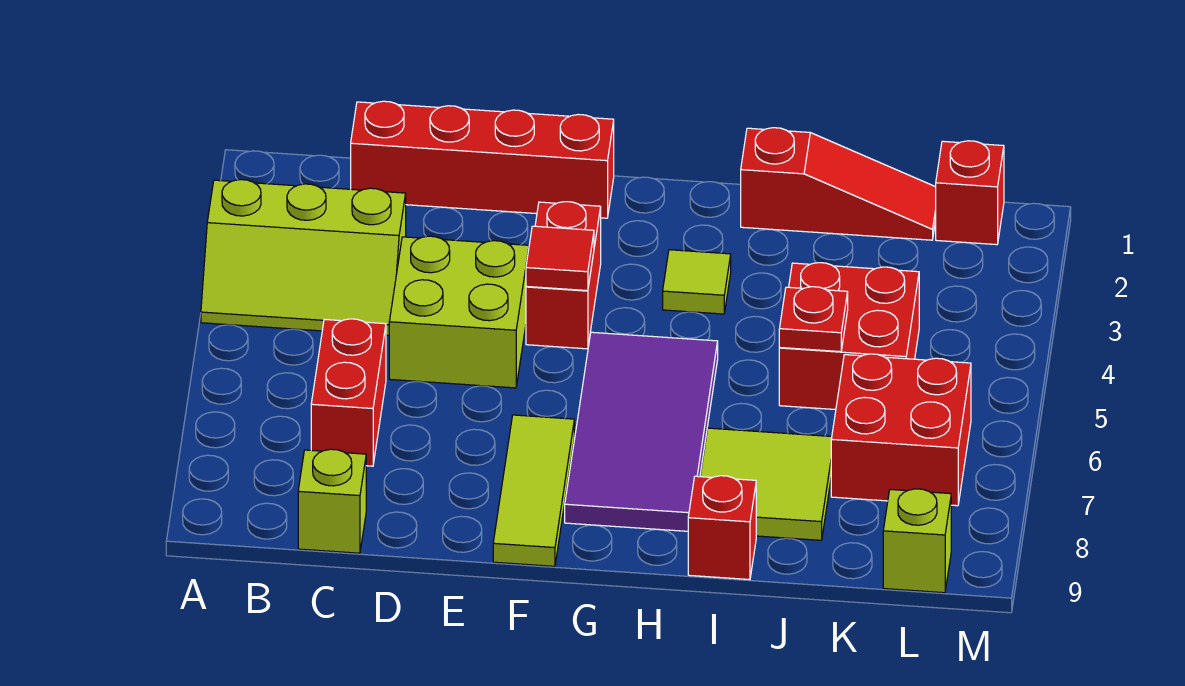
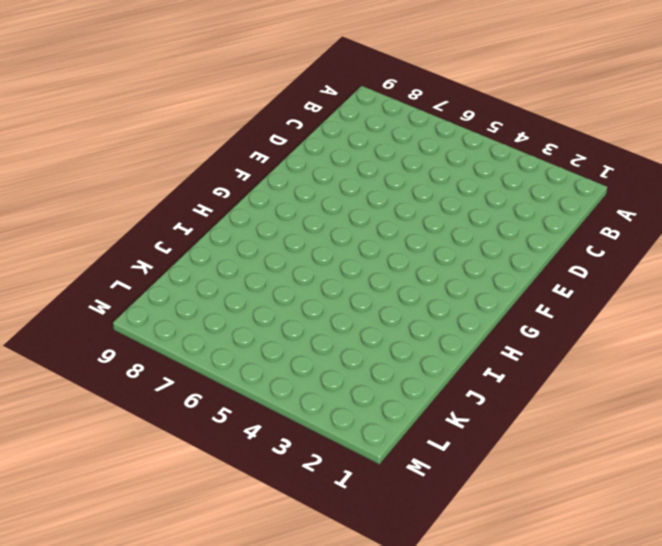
none -> lime slope A3:C4 level 1 top 3
none -> red brick C1:F1 level 1
none -> red brick C6:C7 level 1

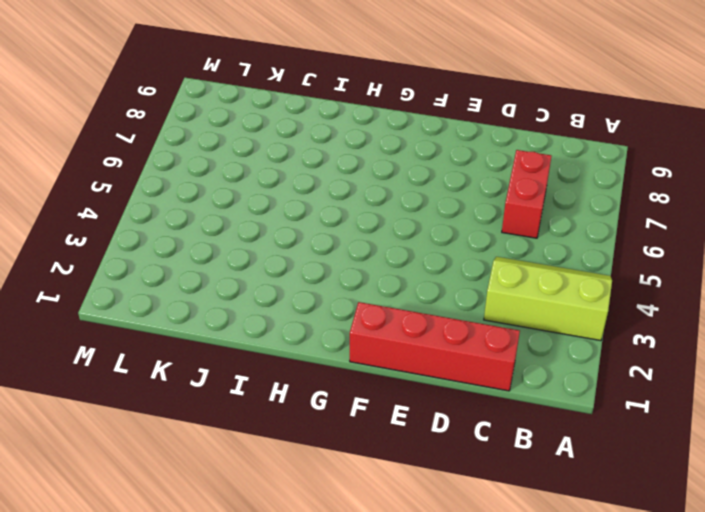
none -> lime brick C9 level 1
none -> lime brick D4:E5 level 1
none -> red brick F3:F4 level 1

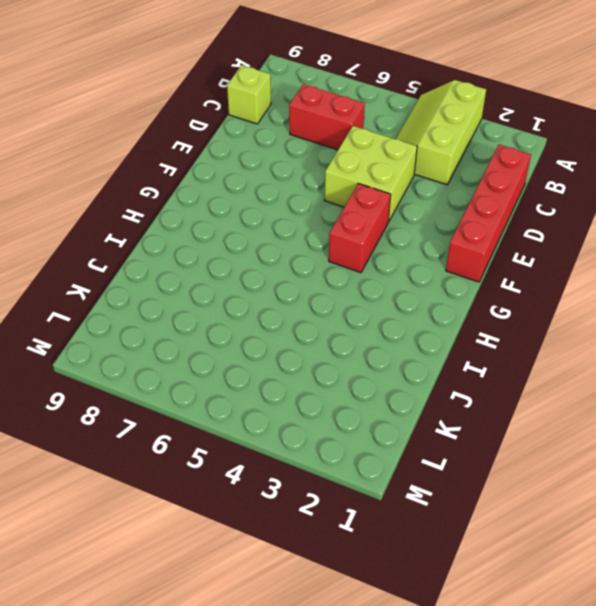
red brick F4:G4 level 1 -> red brick F3:F4 level 1
none -> lime tile F7:F9 level 1
none -> purple tile G5:H8 level 1
none -> lime tile H3 level 1

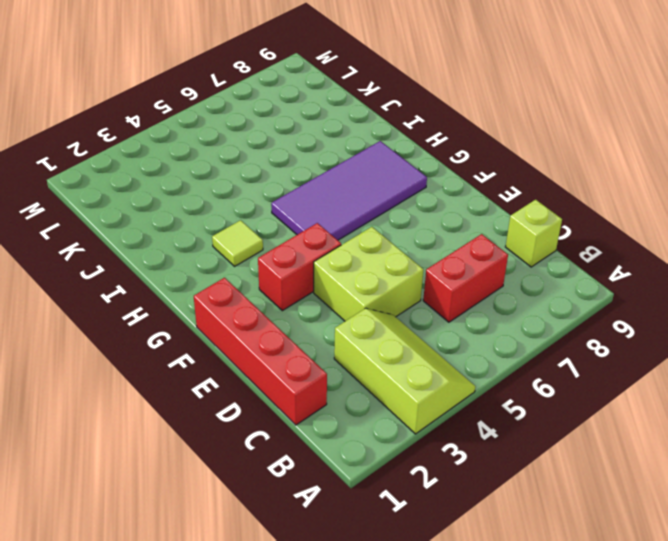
none -> lime tile F7:F9 level 1
none -> red slope I1:K1 level 1 top I
none -> lime tile I7:J8 level 1

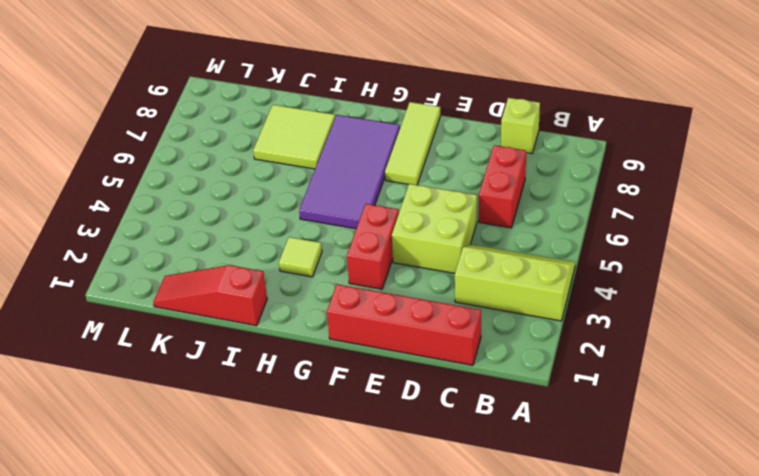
none -> red brick I9 level 1
none -> red brick J4:K5 level 1
none -> red brick K6:L7 level 1

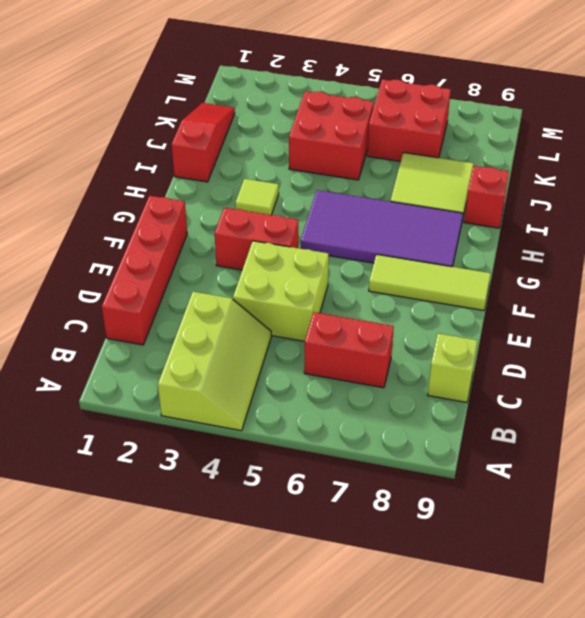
none -> red brick L1 level 1
none -> lime brick L9 level 1
none -> red tile F4 level 2

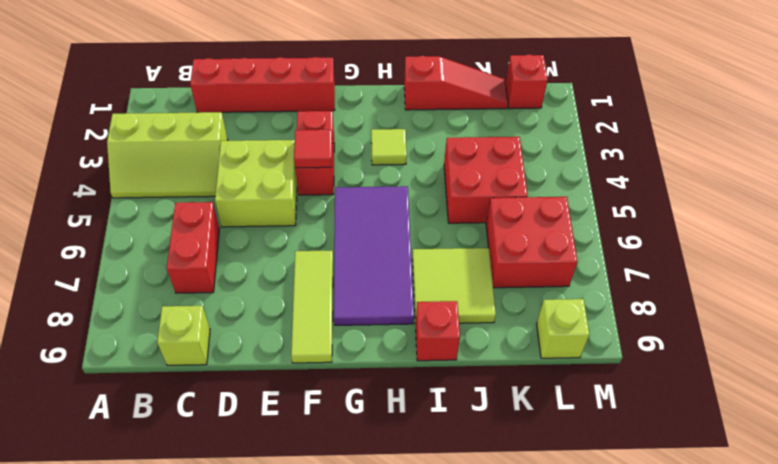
none -> red plate J5 level 2

